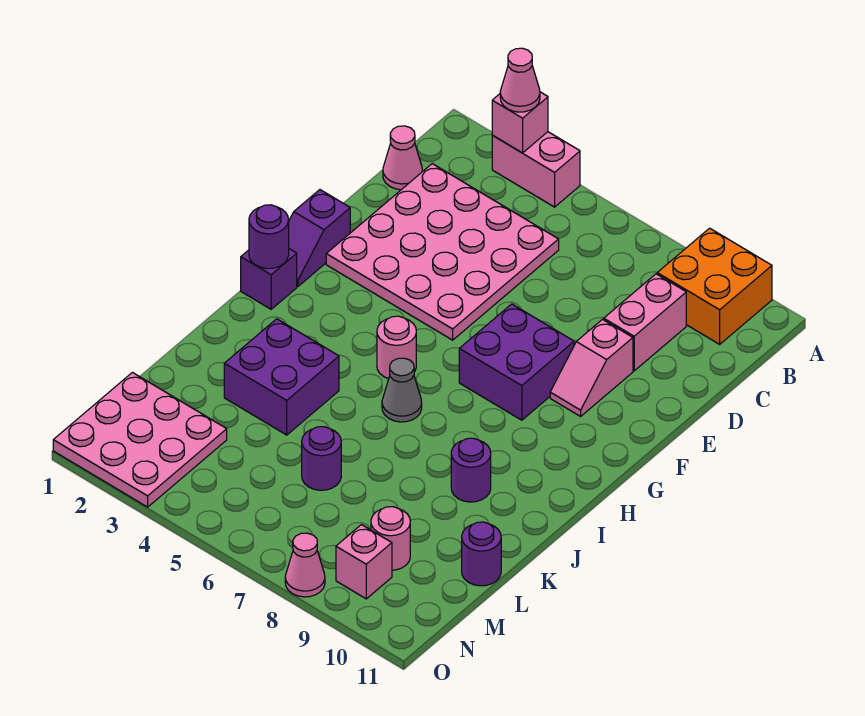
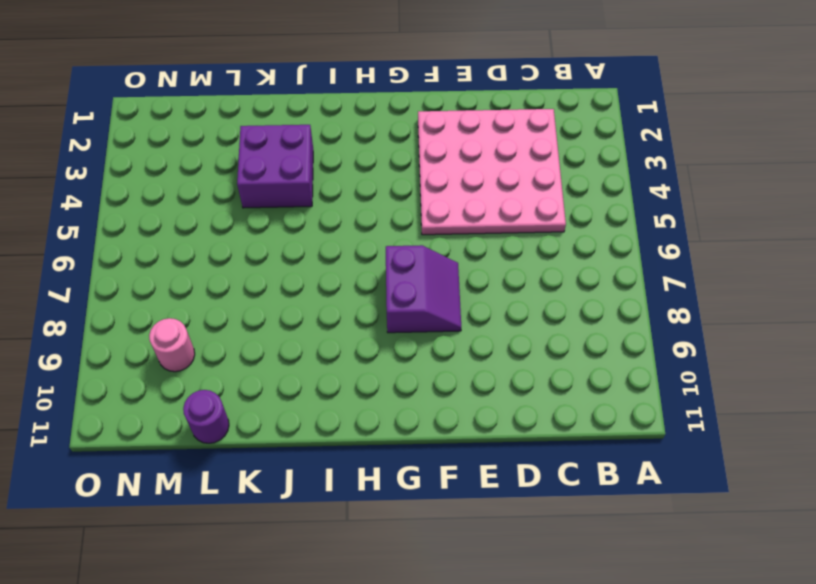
purple slope F7:G8 level 1 top G -> purple brick F7:G8 level 1
none -> pink brick A3:A4 level 1
none -> orange brick A9:B10 level 1
none -> pink cone C1 level 1

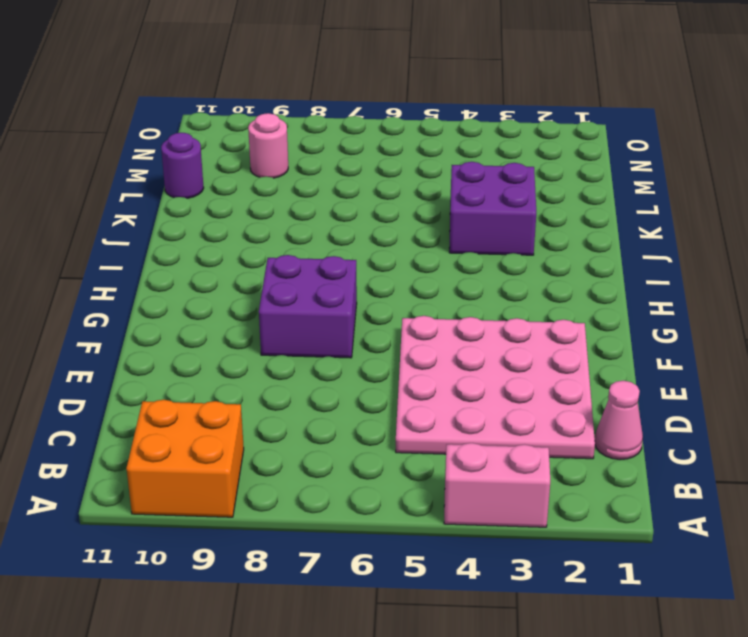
none -> pink brick C9:D9 level 1
none -> pink slope E9:F9 level 1 top E
none -> purple slope F1:G1 level 1 top F

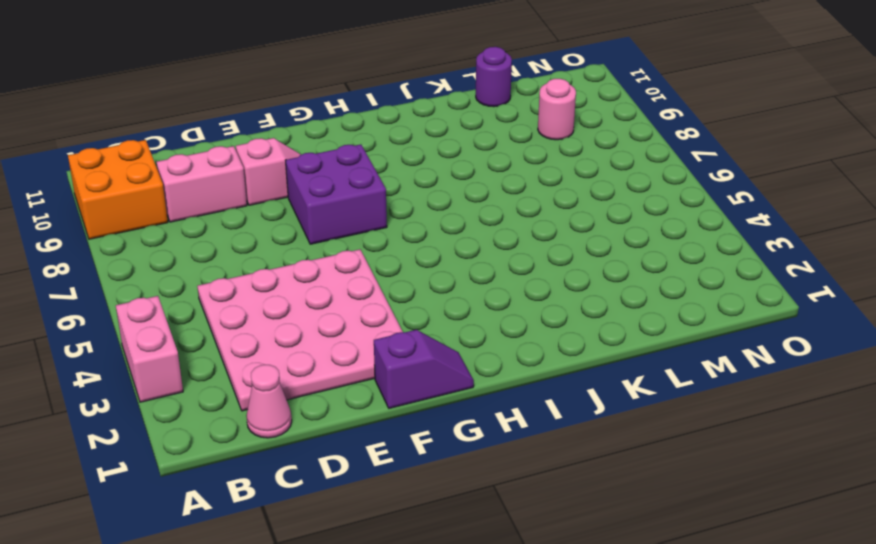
none -> purple brick H1 level 1
none -> pink round brick H5 level 1
none -> grey cone I6 level 1

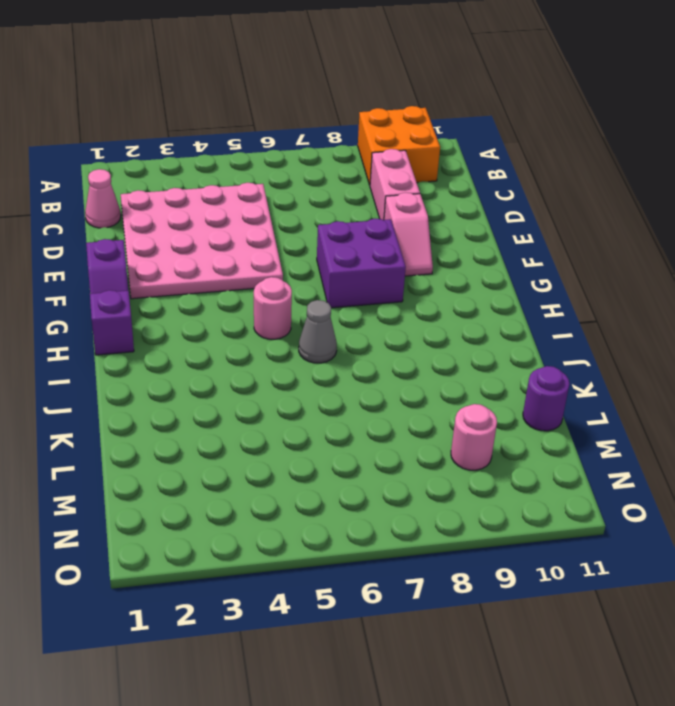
none -> pink brick A3:A4 level 1
none -> purple brick J3:K4 level 1
none -> purple round brick J9 level 1

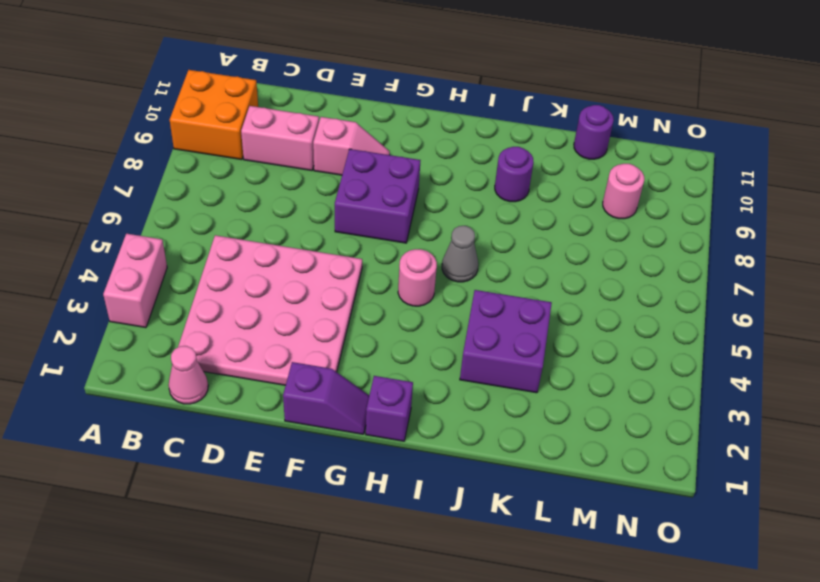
none -> purple round brick L6 level 1
none -> pink plate M1:O3 level 1
none -> pink brick N9 level 1

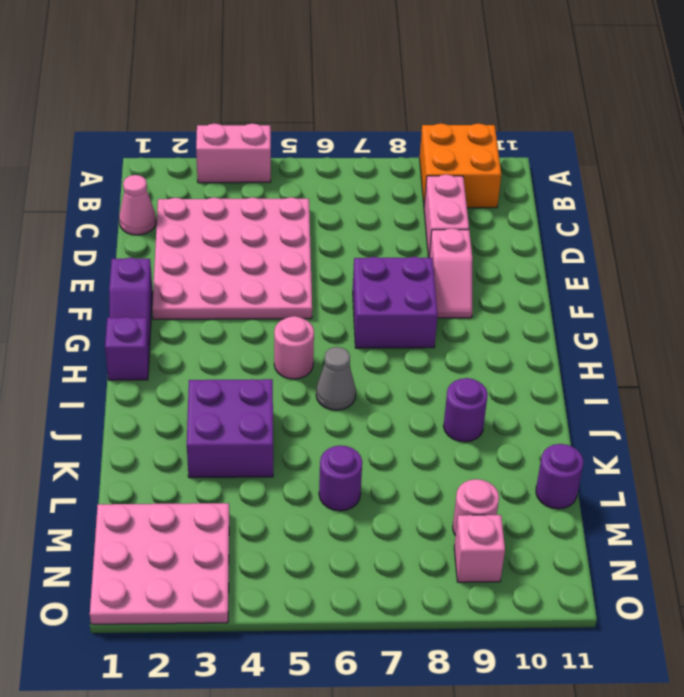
none -> pink cone O8 level 1
none -> pink brick A3 level 2
none -> purple round brick H1 level 2

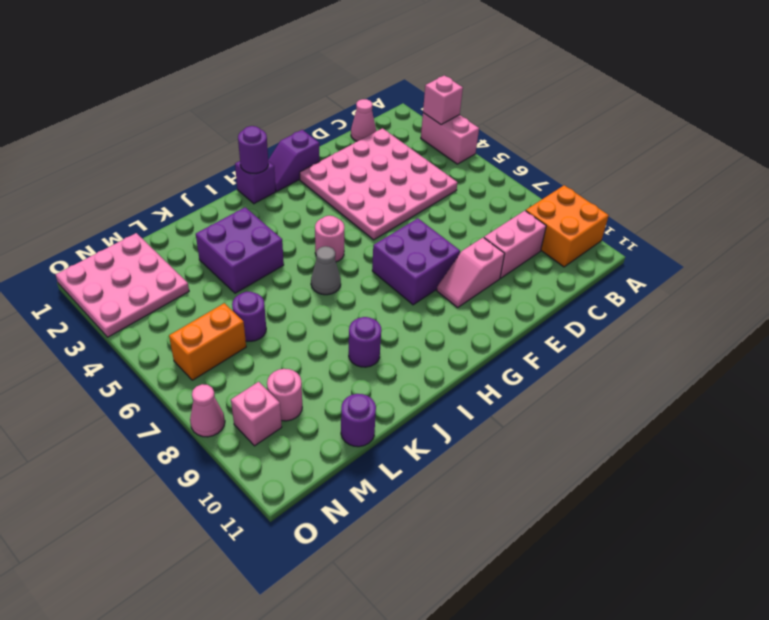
orange brick M6:N6 level 1 -> none
none -> pink cone A3 level 3

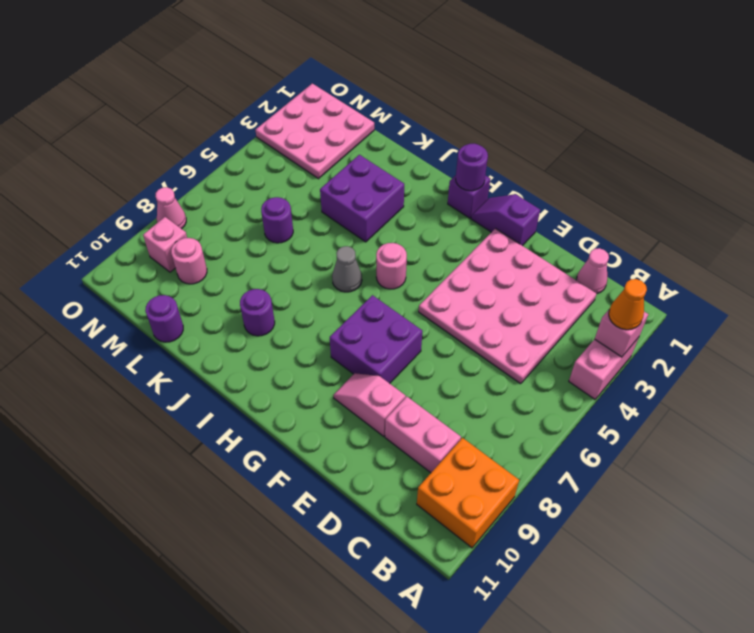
orange cone A3 level 3 -> pink cone A3 level 3

